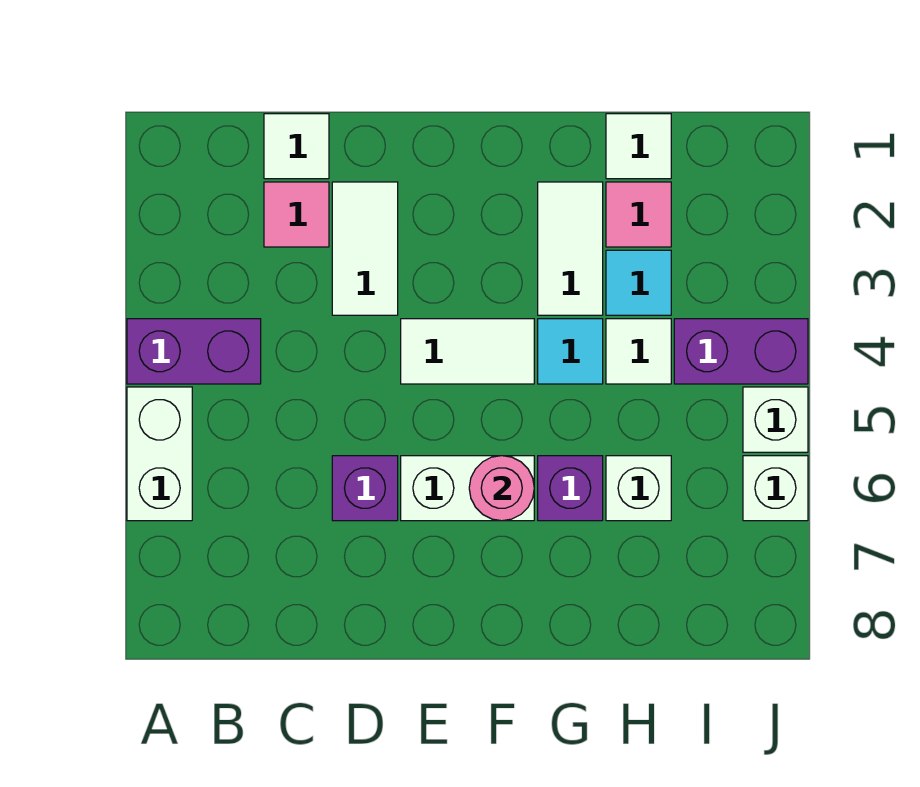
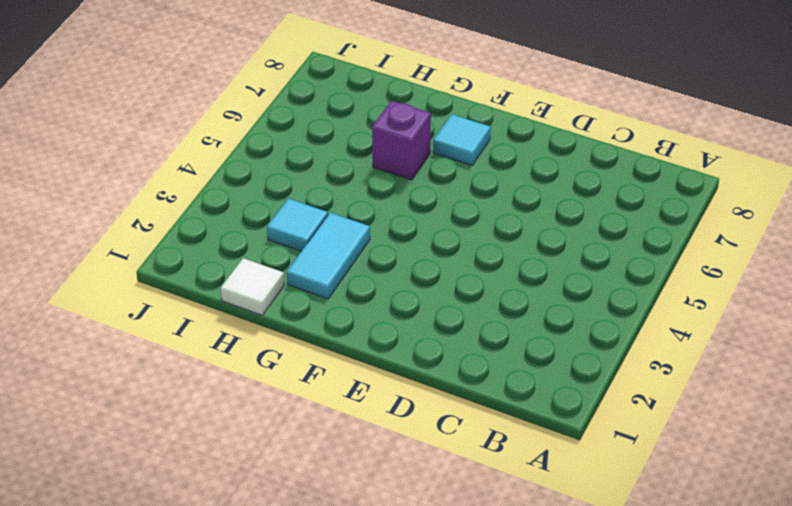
cyan tile F7 level 1 -> cyan tile G4 level 1
cyan tile G2:G3 level 1 -> white tile G2:G3 level 1
none -> purple brick A4:B4 level 1
none -> white brick A5:A6 level 1
none -> white tile C1 level 1

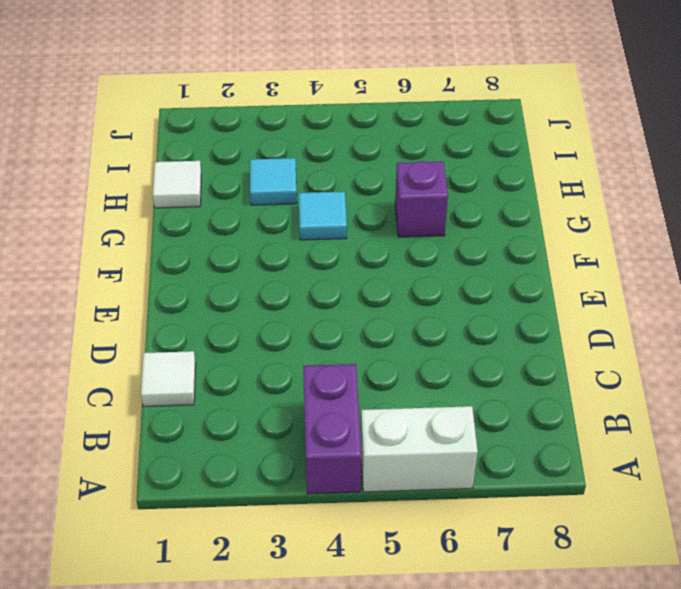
none -> pink tile C2 level 1
none -> white tile D2:D3 level 1
none -> purple brick D6 level 1

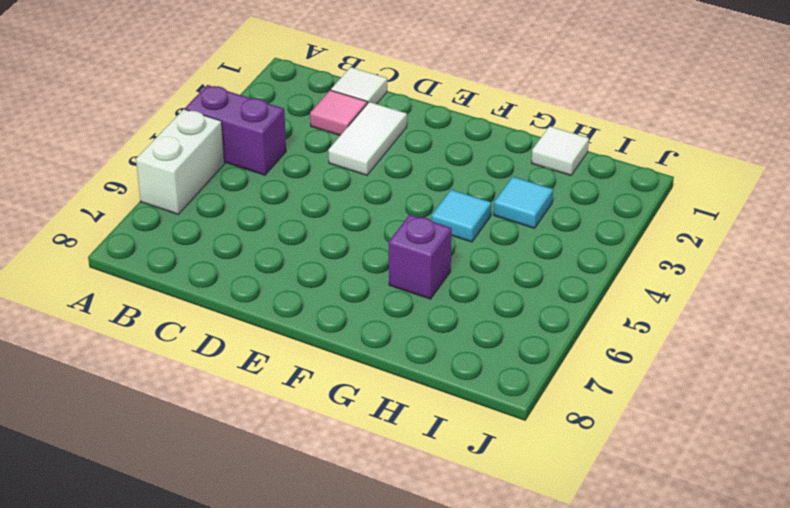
none -> purple brick D6 level 1
none -> white tile E4:F4 level 1
none -> white brick E6:F6 level 1

